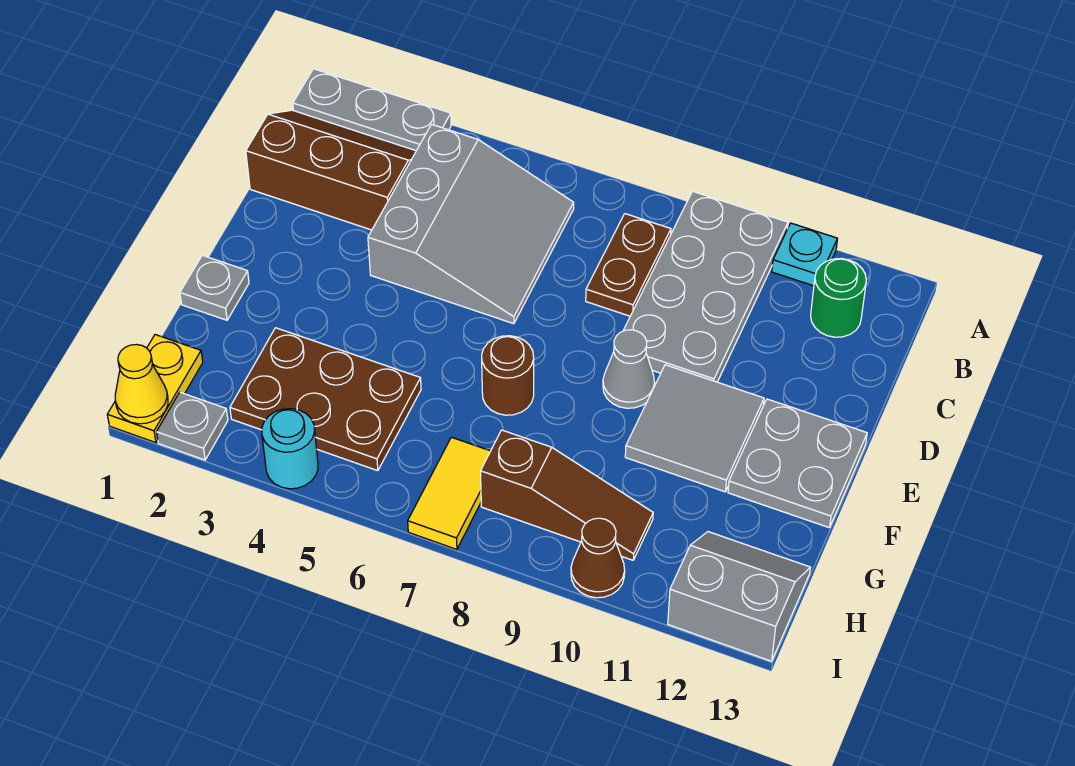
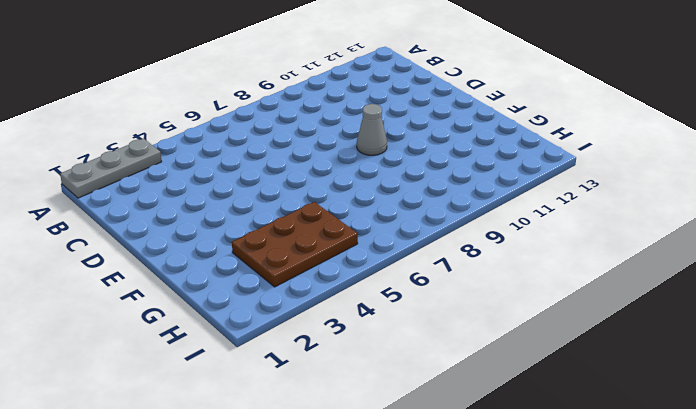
none -> grey plate A9:D10 level 1
none -> cyan plate A11 level 1
none -> brown slope B1:C3 level 1 top C

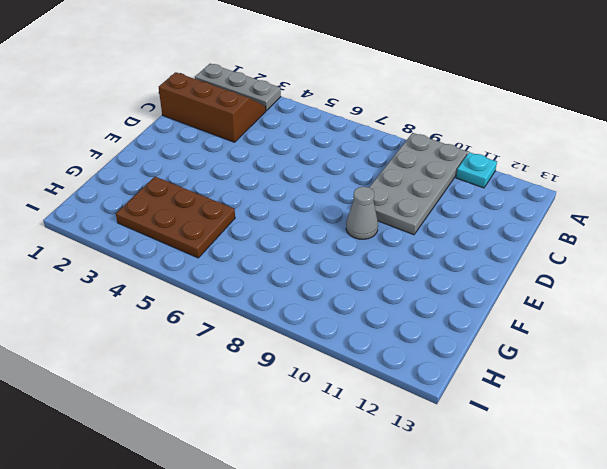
none -> grey slope B4:D6 level 1 top 4
none -> brown plate B8:C8 level 1
none -> green round brick B12 level 1

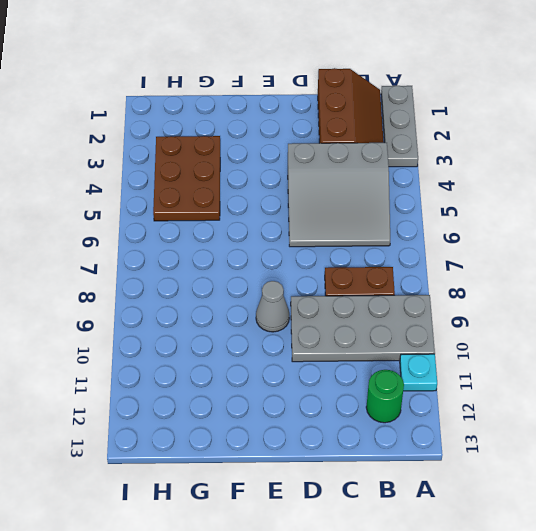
none -> grey tile E10:F11 level 1
none -> grey plate E12:F13 level 1
none -> grey plate F1 level 1

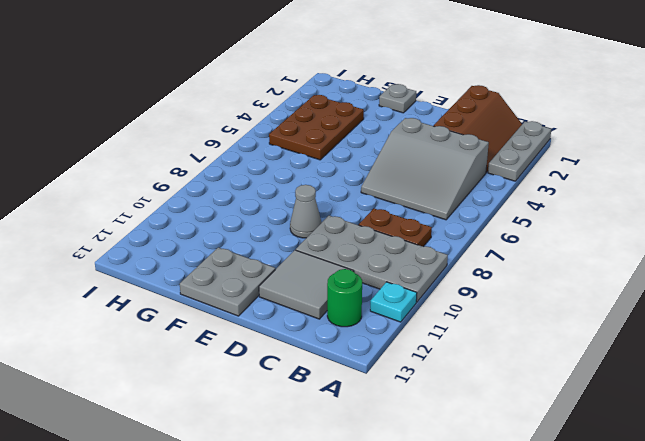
grey tile C11:D12 level 1 -> grey tile E10:F11 level 1
none -> brown round brick F7 level 1
none -> yellow plate H1:I1 level 1
none -> yellow tile H7:I7 level 1

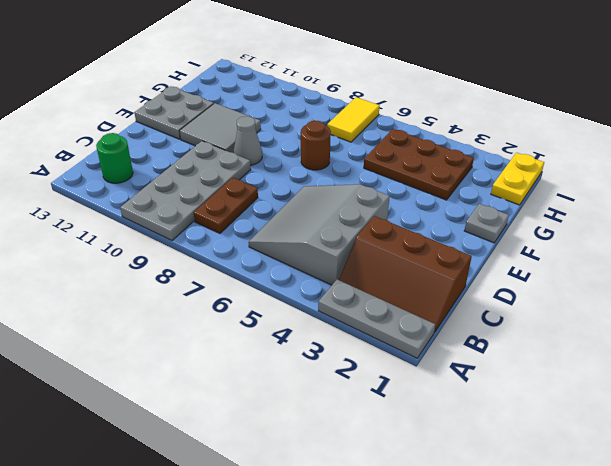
none -> cyan plate A11 level 1
none -> brown slope H8:H10 level 1 top 8
none -> grey slope H12:I13 level 1 top I

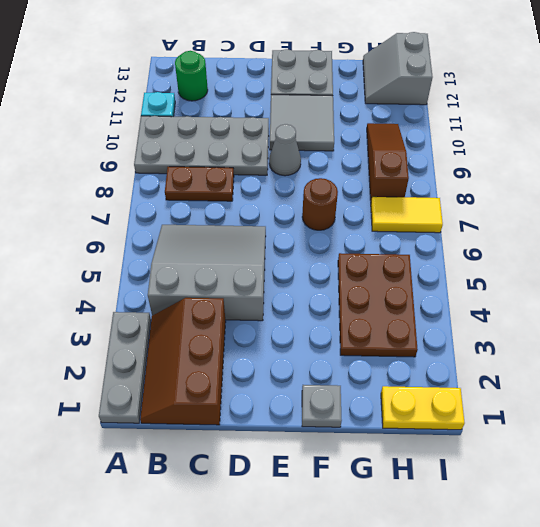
none -> grey plate I2 level 1
none -> cyan round brick I4 level 1
none -> brown cone I10 level 1

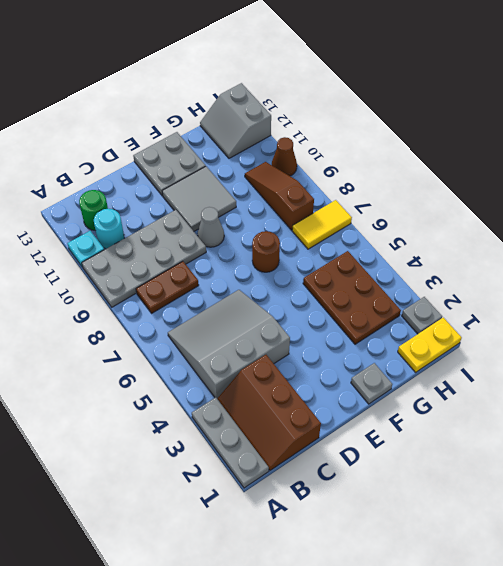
cyan round brick B11 level 1 -> cyan round brick I4 level 1
none -> yellow cone I1 level 2

